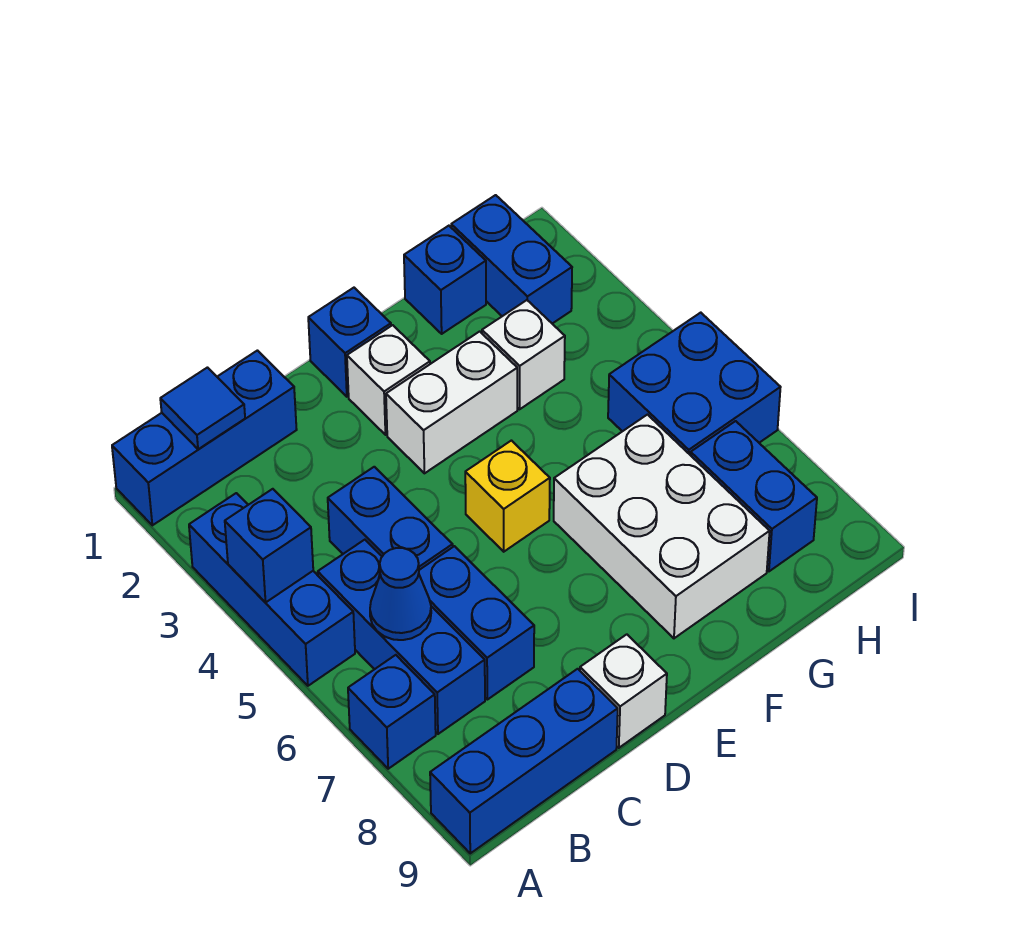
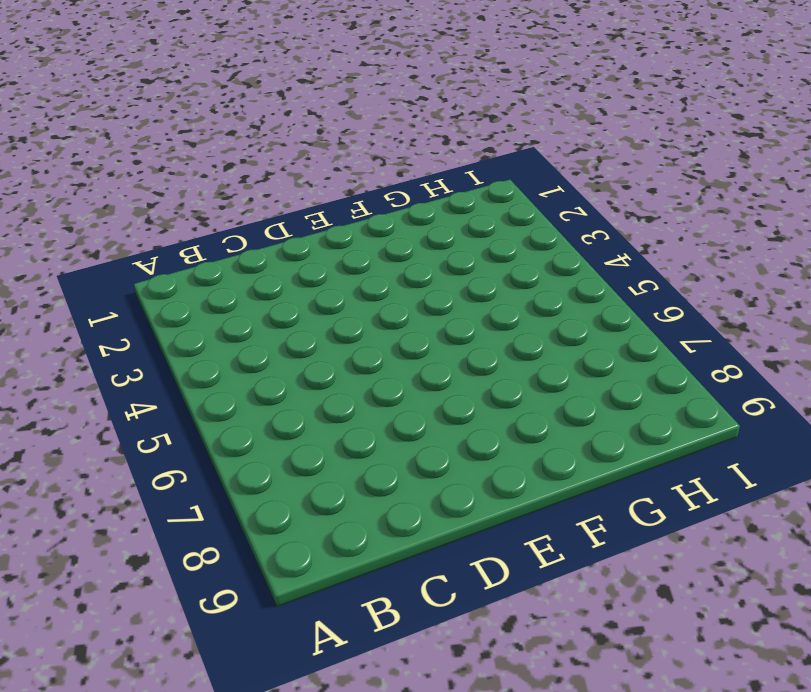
none -> blue brick A1:C1 level 1
none -> blue brick A3:A5 level 1
none -> blue brick A7 level 1

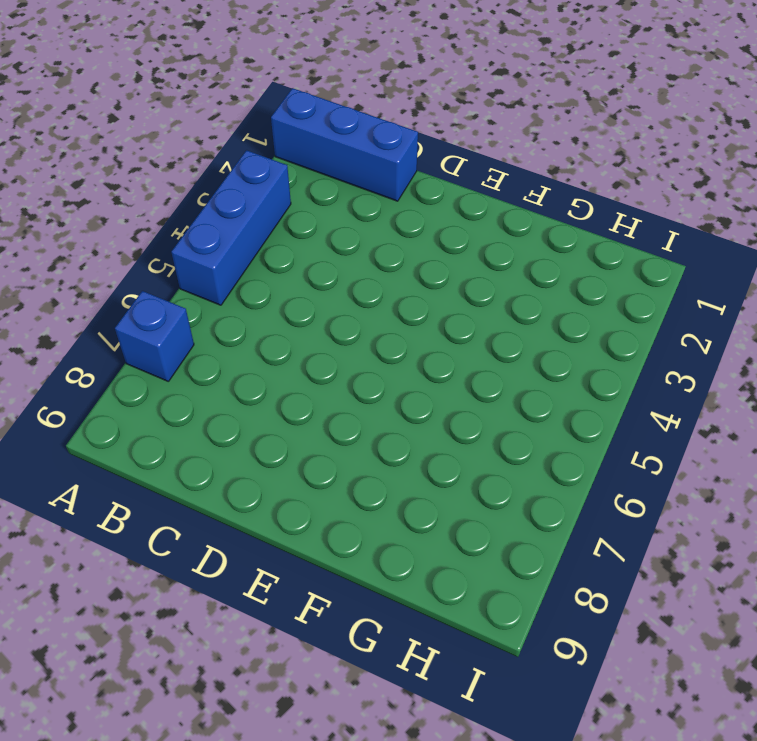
none -> blue brick A9:C9 level 1
none -> blue brick B5:B7 level 1
none -> blue brick C4:C5 level 1

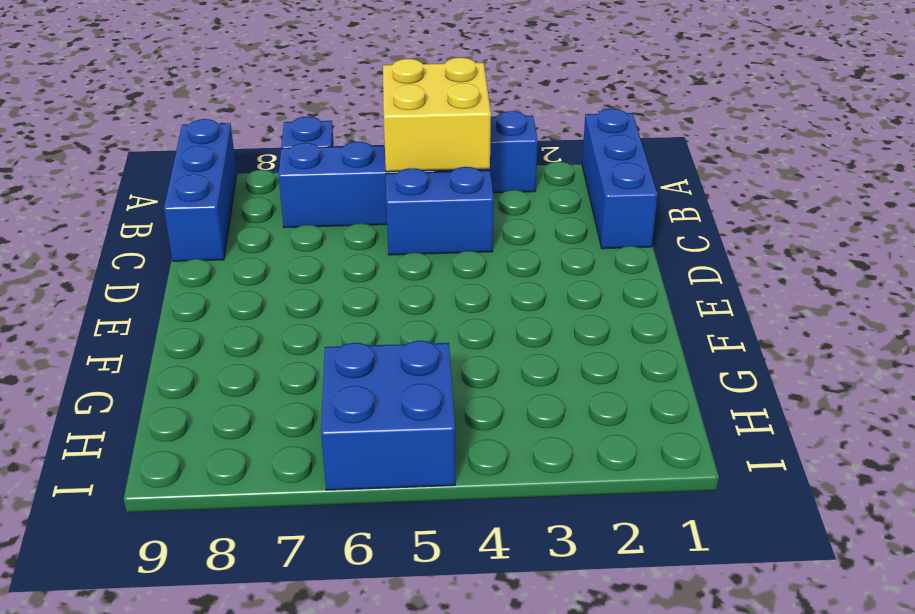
yellow brick A4:B5 level 2 -> blue brick A4 level 2
none -> blue brick C6:C7 level 1
none -> white brick D9 level 1
none -> blue brick E1 level 1

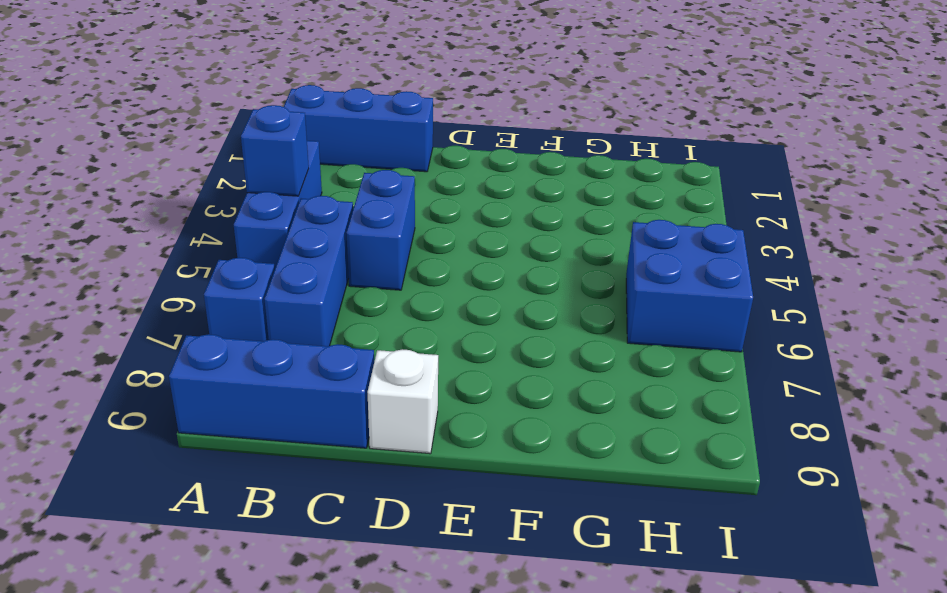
none -> blue brick C6:C7 level 1
none -> blue brick E1 level 1
none -> white brick E2 level 1

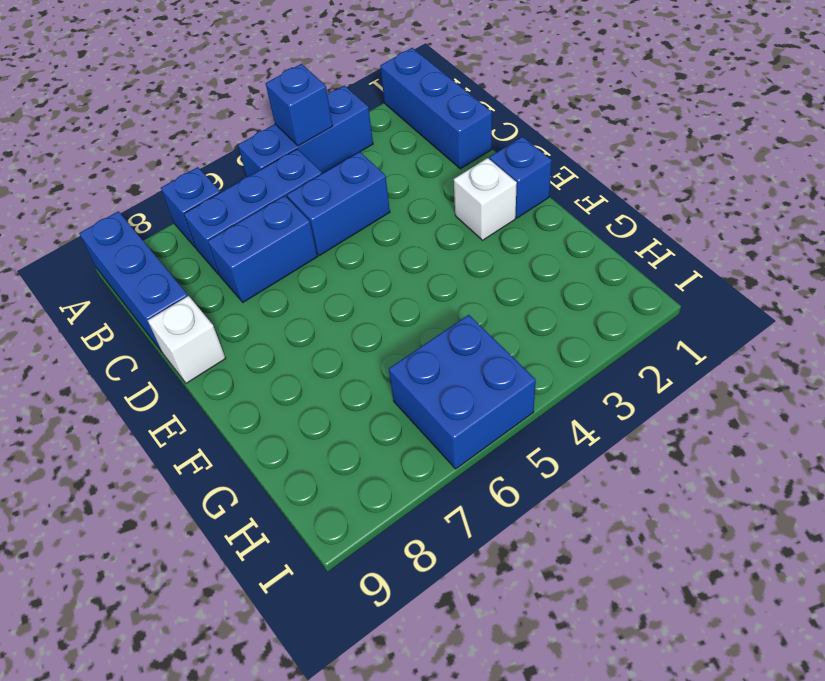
none -> white brick E3:F3 level 1
none -> yellow brick E5 level 1
none -> white brick F6:G8 level 1

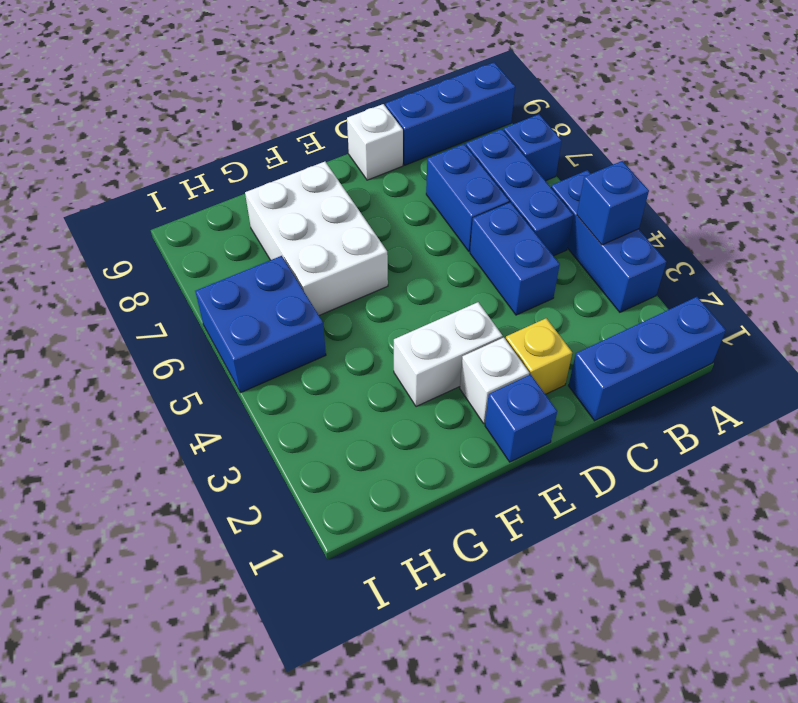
yellow brick D2 level 1 -> yellow brick E5 level 1
none -> blue brick G1 level 1
none -> white brick G3 level 1
none -> blue brick H1:H2 level 1

